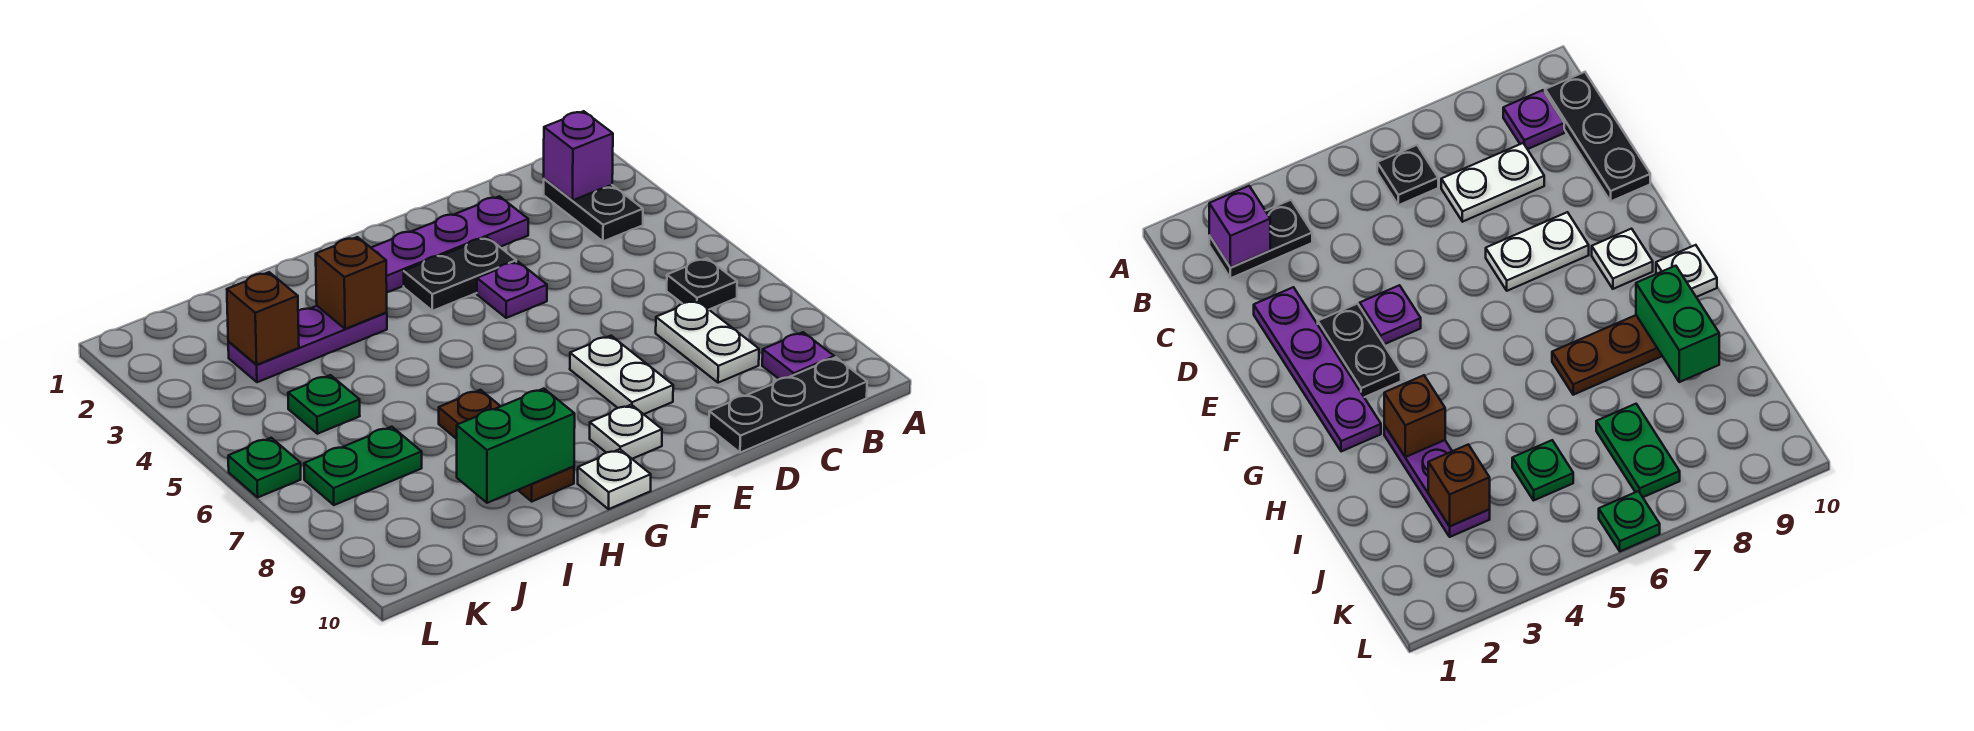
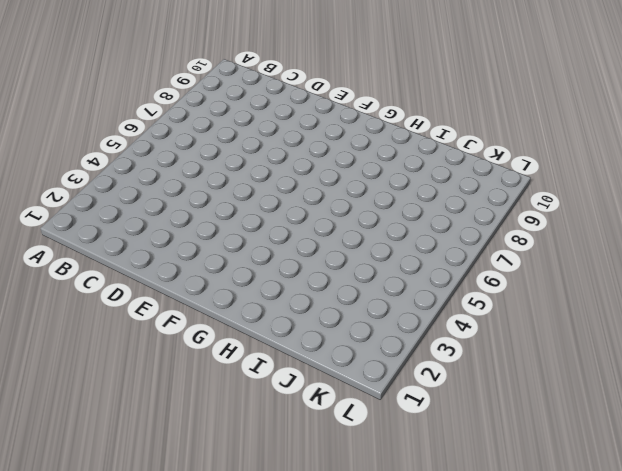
none -> black plate B2:B3 level 1
none -> black plate B6 level 1
none -> purple plate B9 level 1

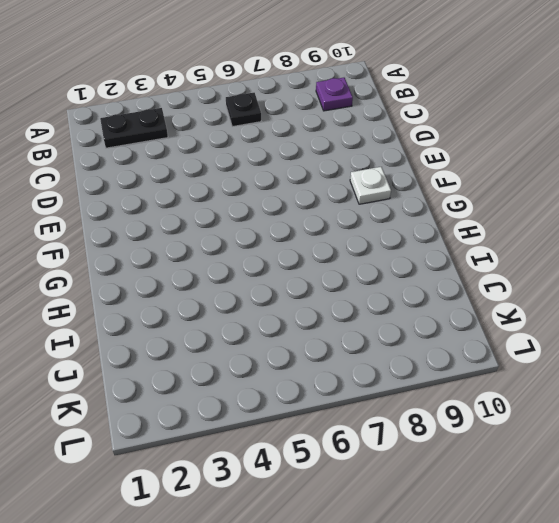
none -> black plate B10:D10 level 1
none -> white plate C7:C8 level 1
none -> purple plate D2:G2 level 1

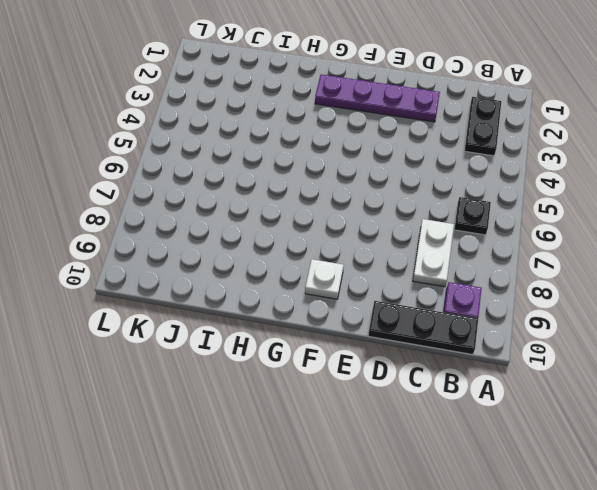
none -> black plate E3:F3 level 1
none -> purple plate E4 level 1
none -> white plate E7:E8 level 1

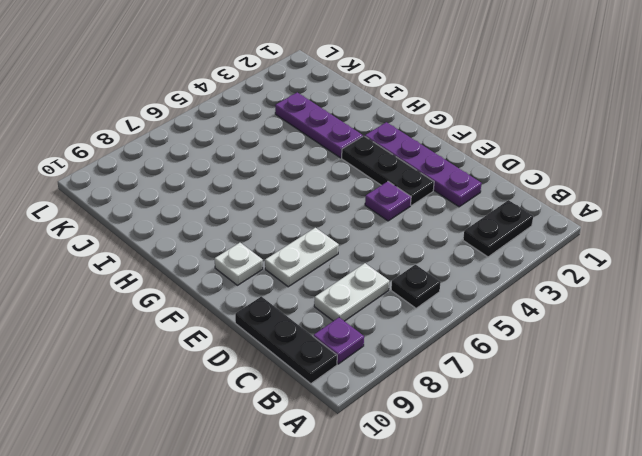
black plate E3:G3 level 1 -> black plate E3:F3 level 1
none -> white plate G10 level 1
none -> brown plate H7:H9 level 1
none -> green plate J5 level 1

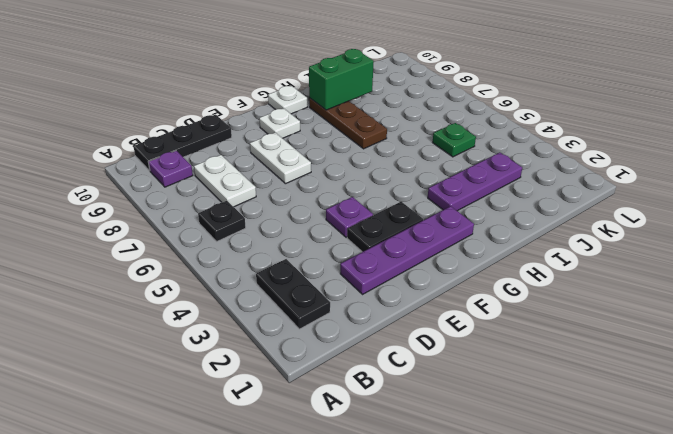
none -> green plate J7:K7 level 1
none -> green plate L6 level 1
none -> purple brick B2 level 2

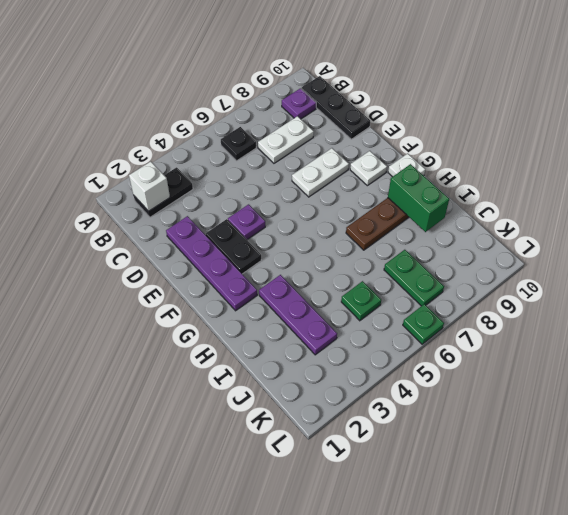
white brick B2 level 2 -> purple brick B2 level 2
none -> brown brick H3 level 2
none -> brown brick J3 level 2

